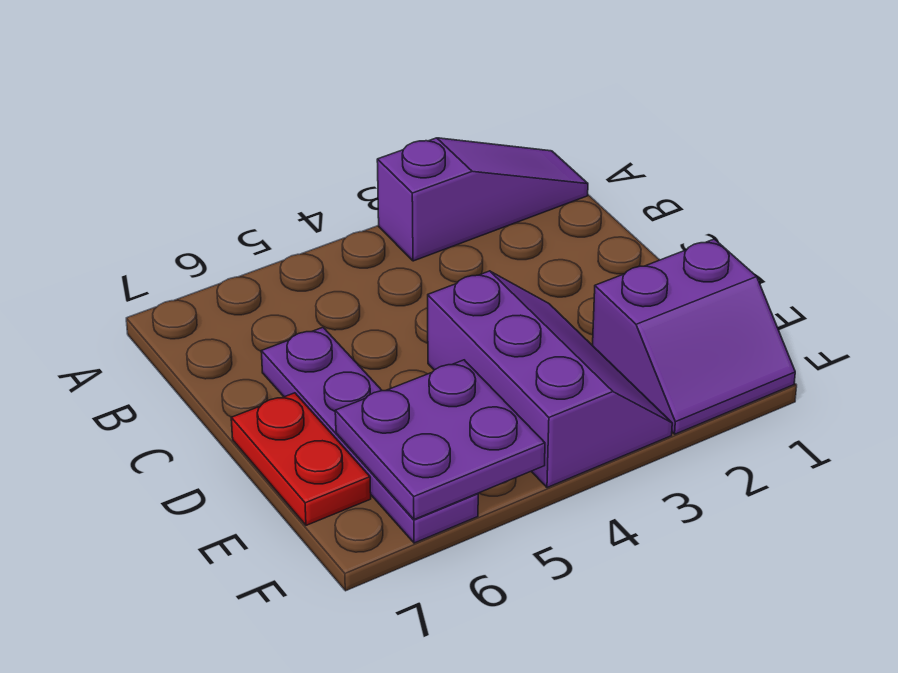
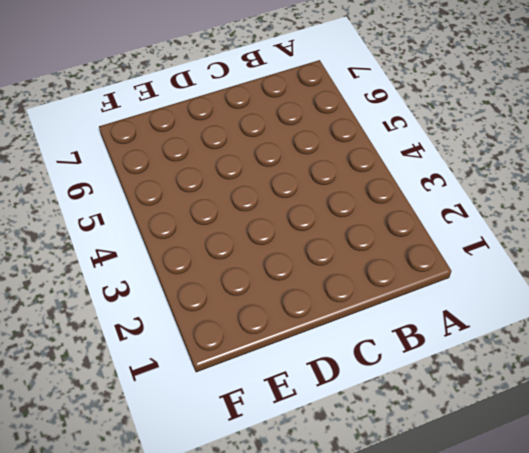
none -> purple slope A1:A3 level 1 top 3
none -> purple plate C6:F6 level 1

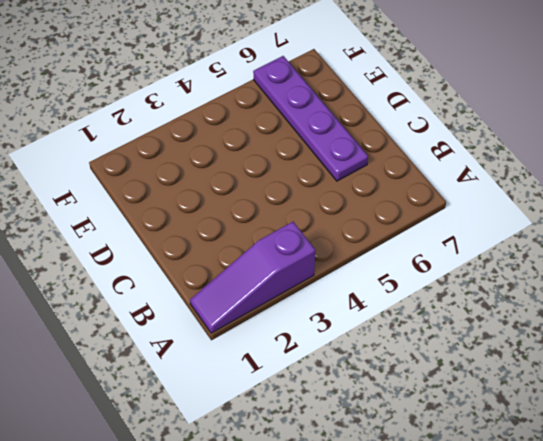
none -> purple slope D3:F4 level 1 top 4
none -> red plate D7:E7 level 1

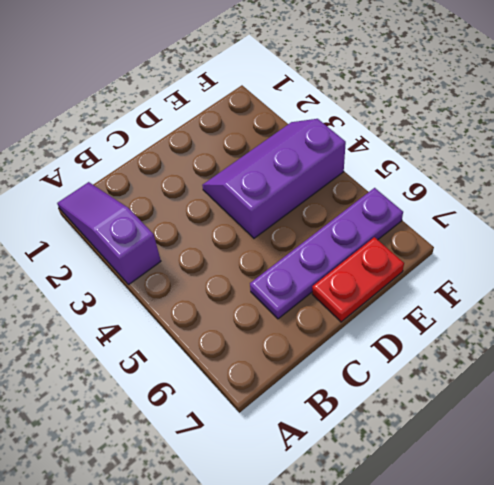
none -> purple slope E1:F2 level 1 top E
none -> purple plate E5:F6 level 2

